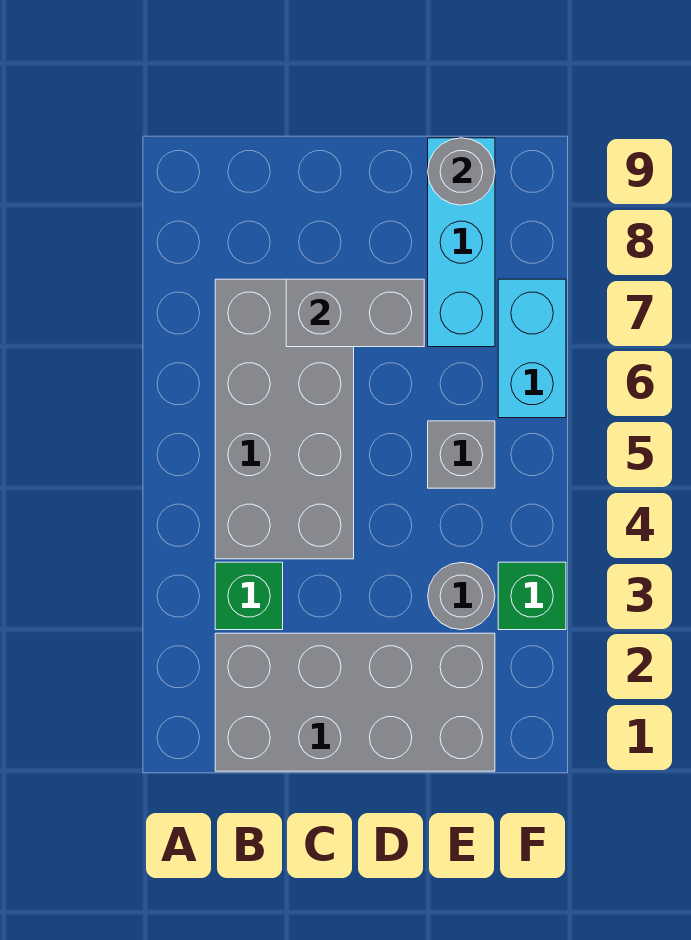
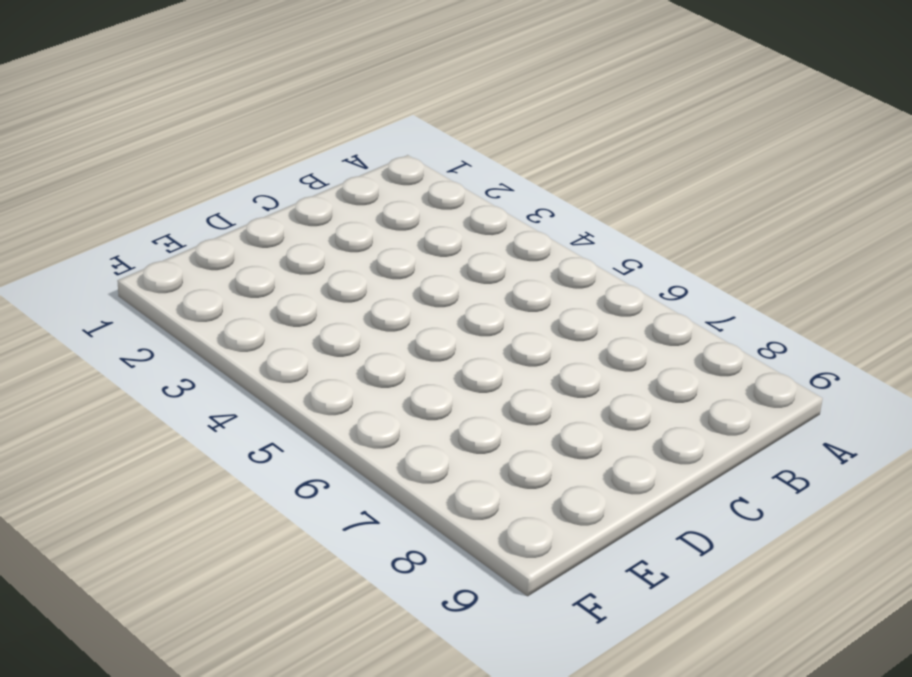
none -> grey brick B1:E2 level 1
none -> green brick B3 level 1

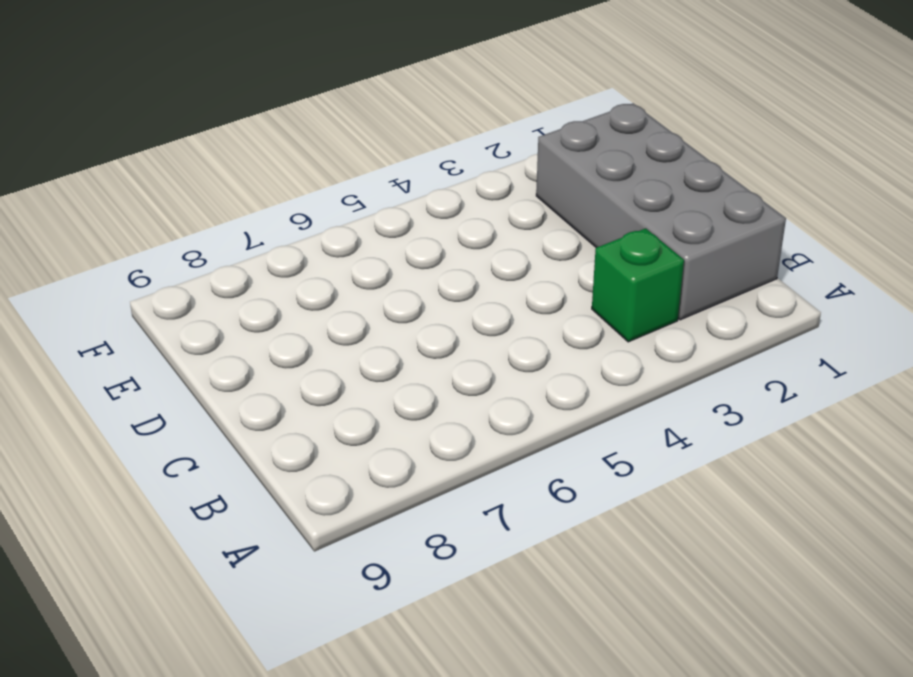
none -> grey brick B4:C7 level 1
none -> grey round brick E3 level 1

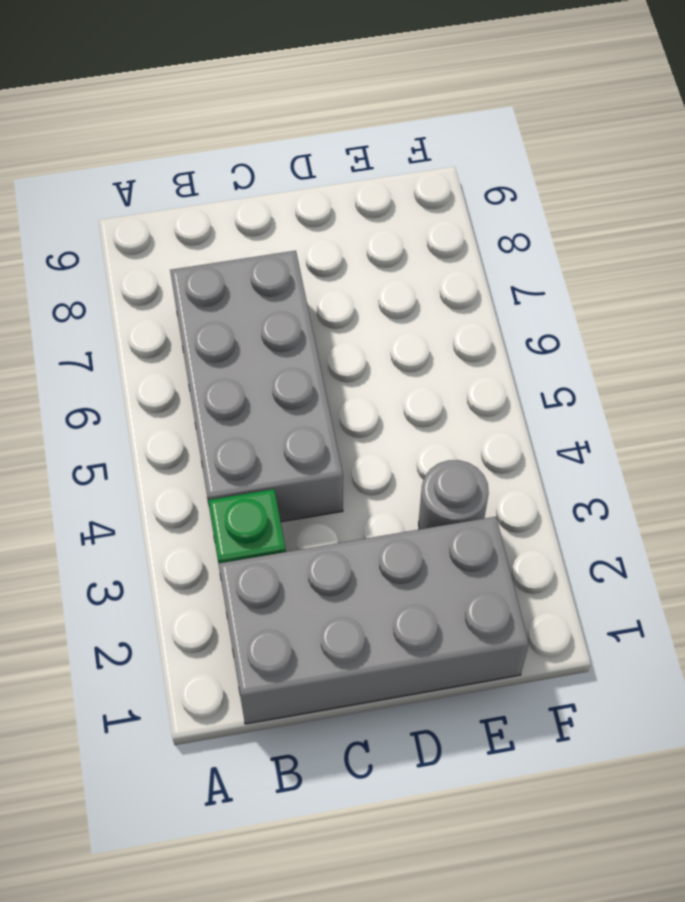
none -> grey brick E5 level 1
none -> cyan brick E7:E9 level 1

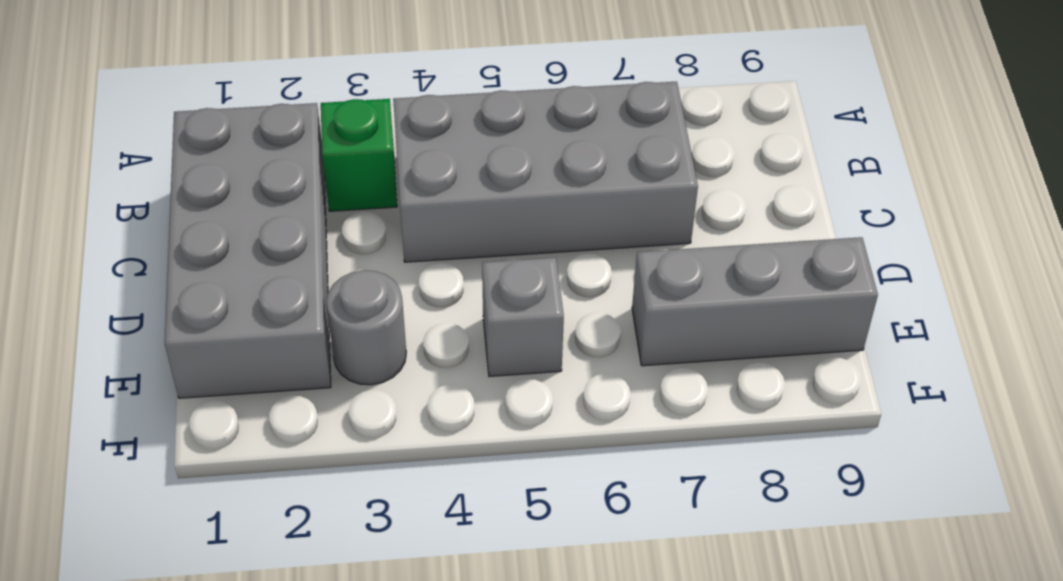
grey brick E7:E9 level 1 -> cyan brick E7:E9 level 1
none -> green brick F3 level 1
none -> cyan brick F6:F7 level 1

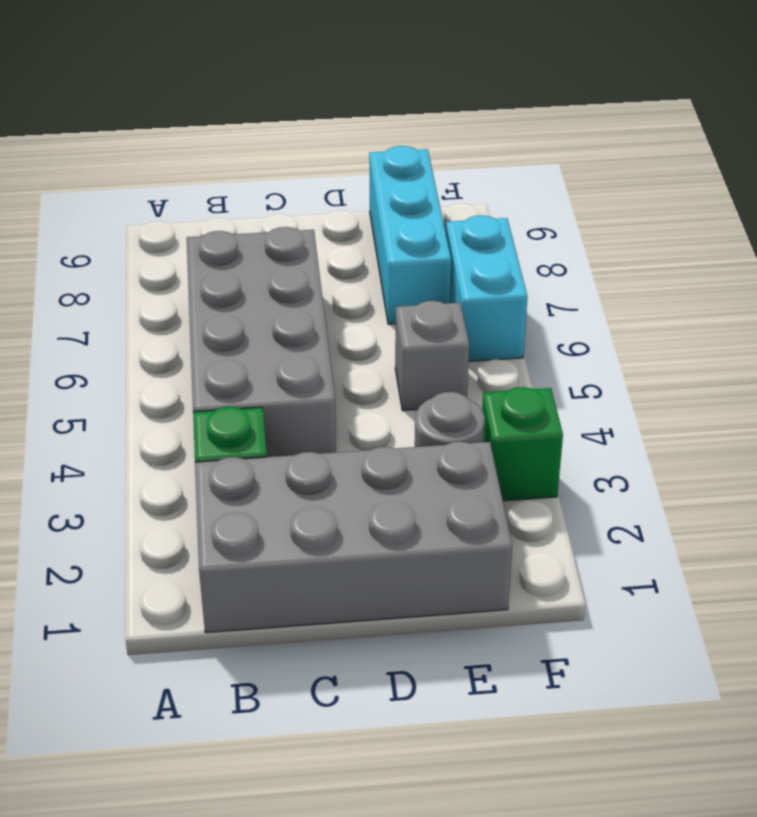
none -> grey brick C7:D7 level 2
none -> grey round brick E9 level 2

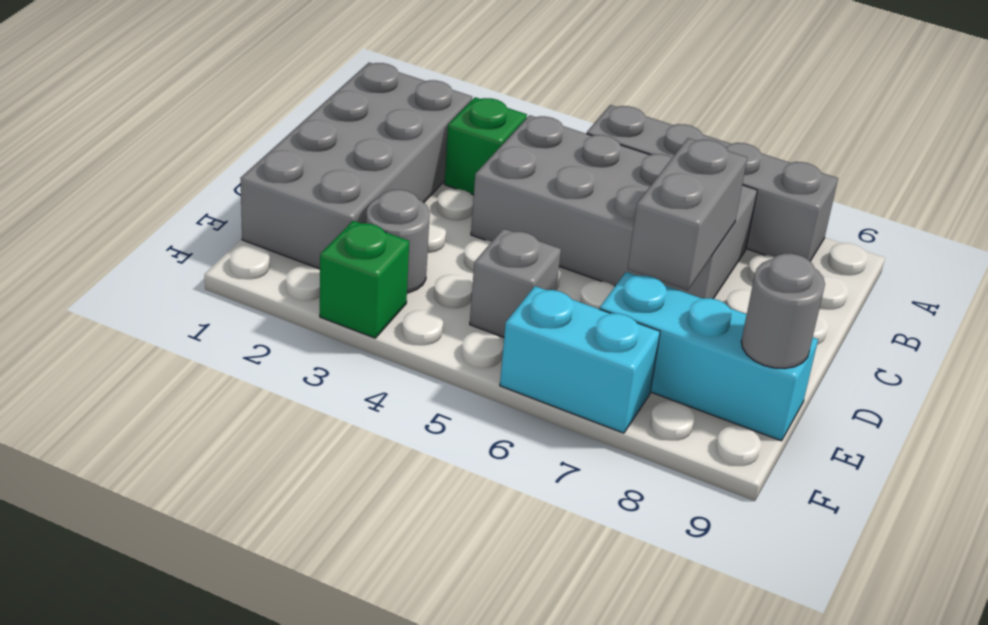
grey brick A5:A8 level 1 -> none

